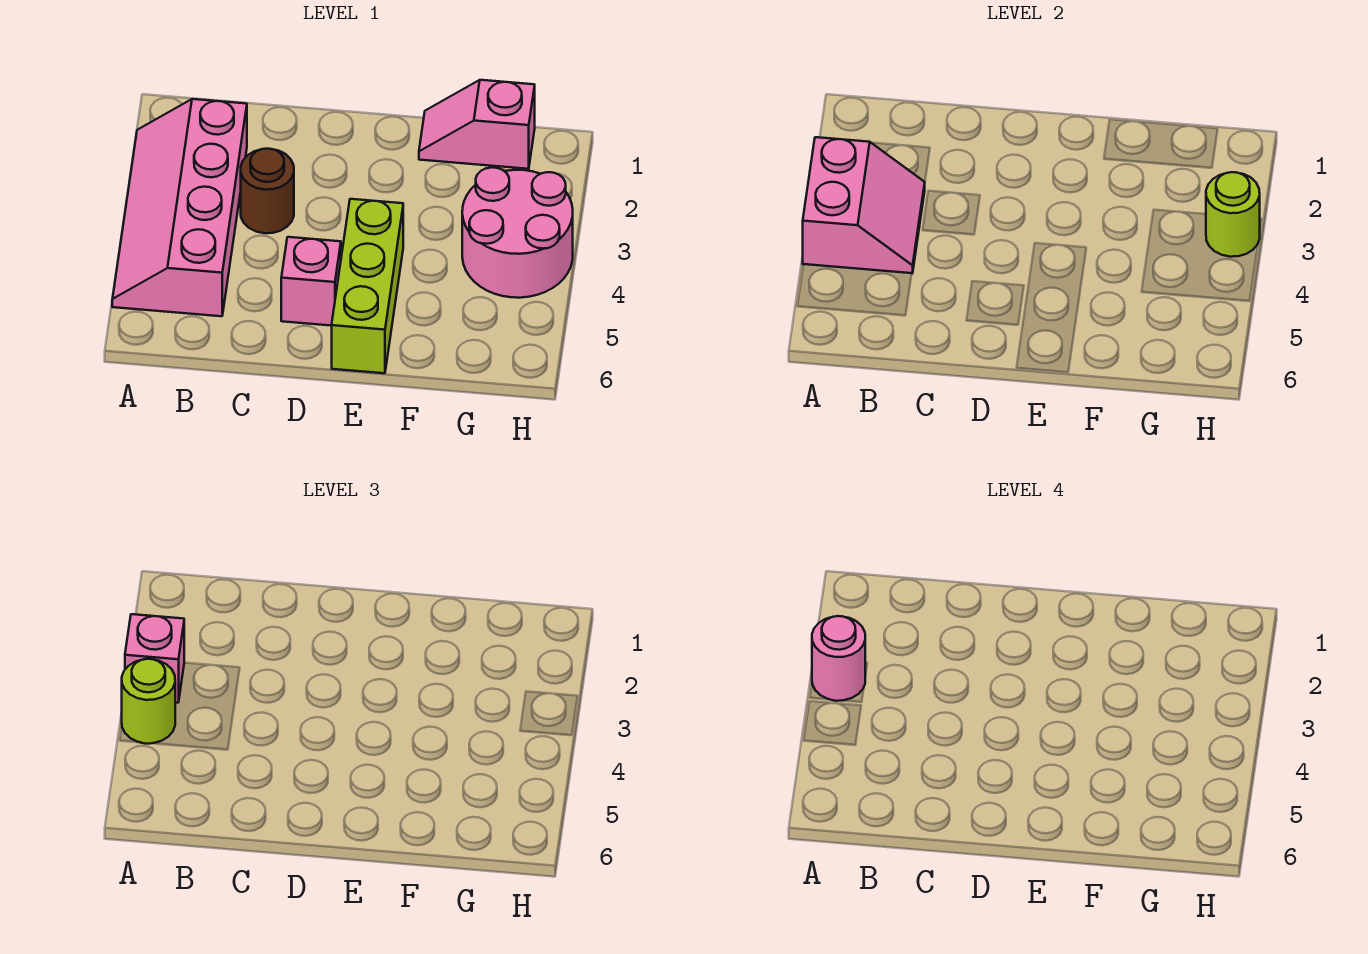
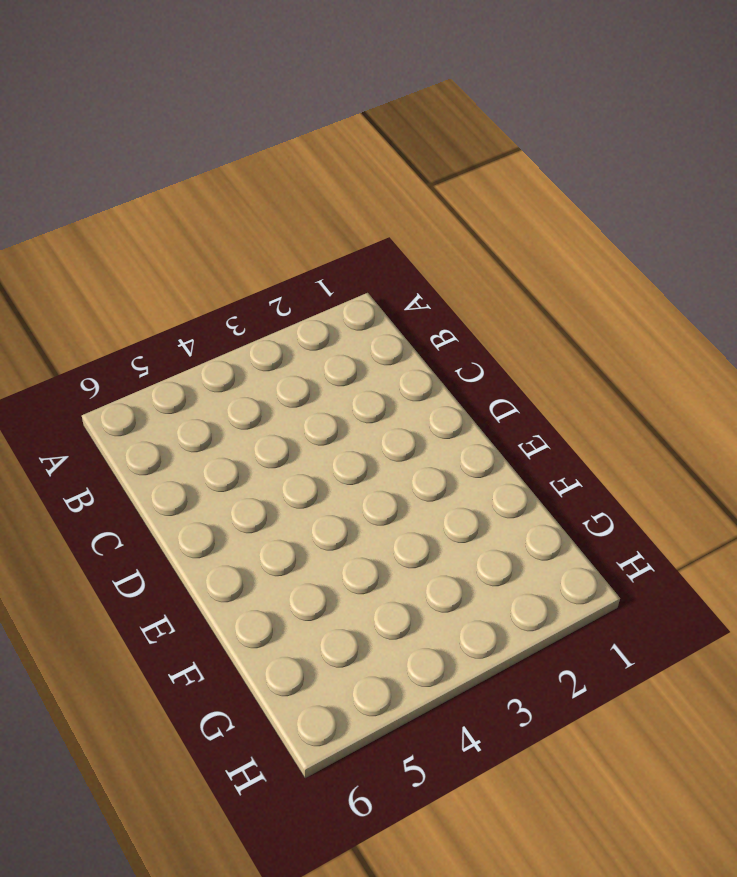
none -> pink slope A2:B5 level 1 top B
none -> brown round brick C3 level 1

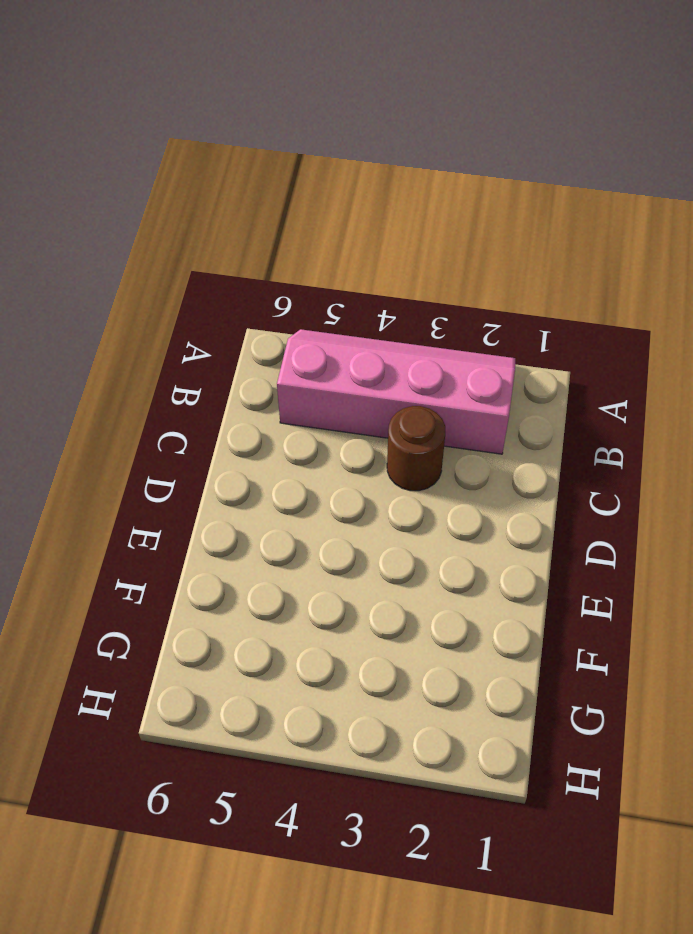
none -> pink brick D5 level 1
none -> lime brick E4:E6 level 1

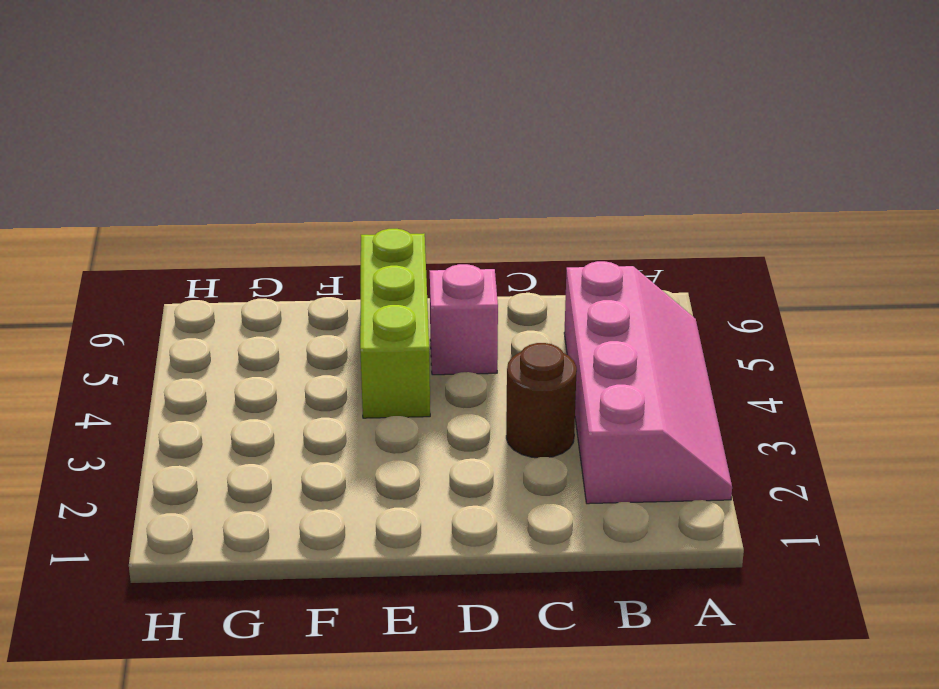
none -> pink slope F1:G1 level 1 top G
none -> pink round brick G3:H4 level 1

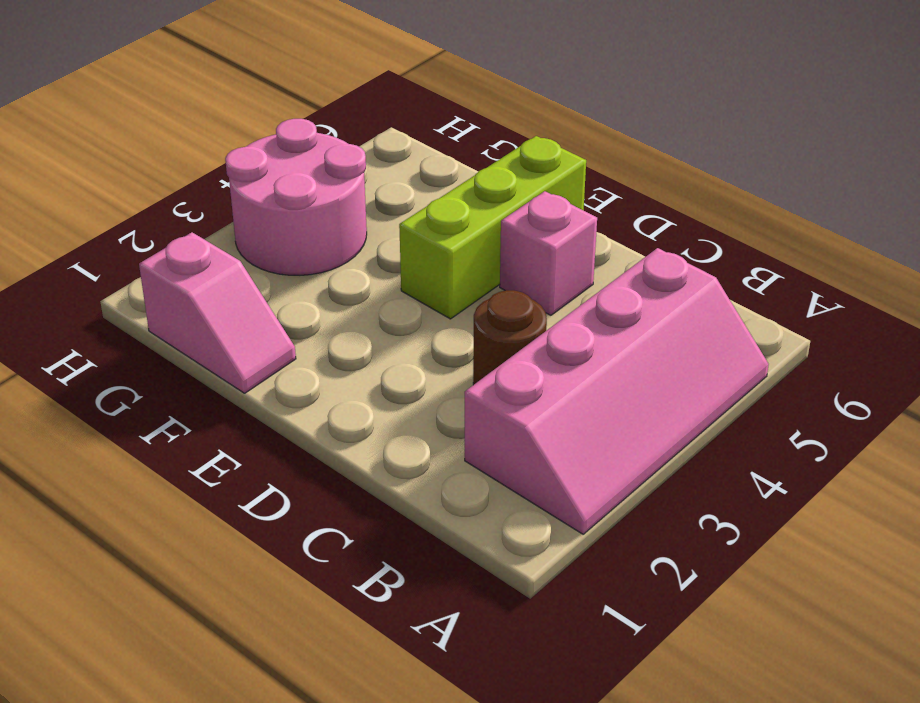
none -> pink slope A3:B4 level 2 top A
none -> lime round brick H3 level 2

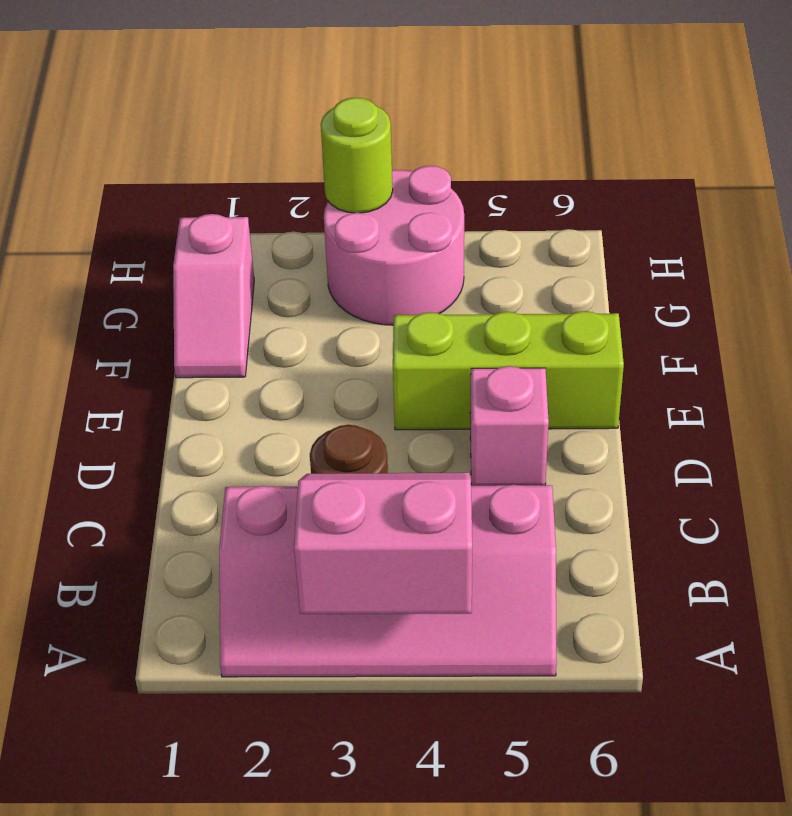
none -> pink brick A3 level 3
none -> lime round brick A4 level 3

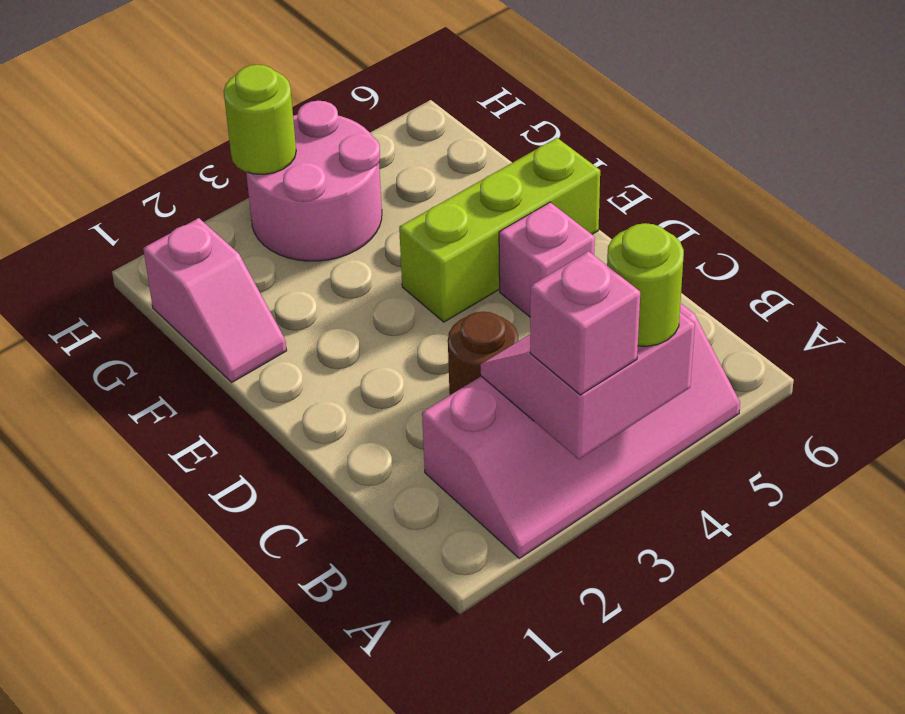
none -> pink round brick A3 level 4

